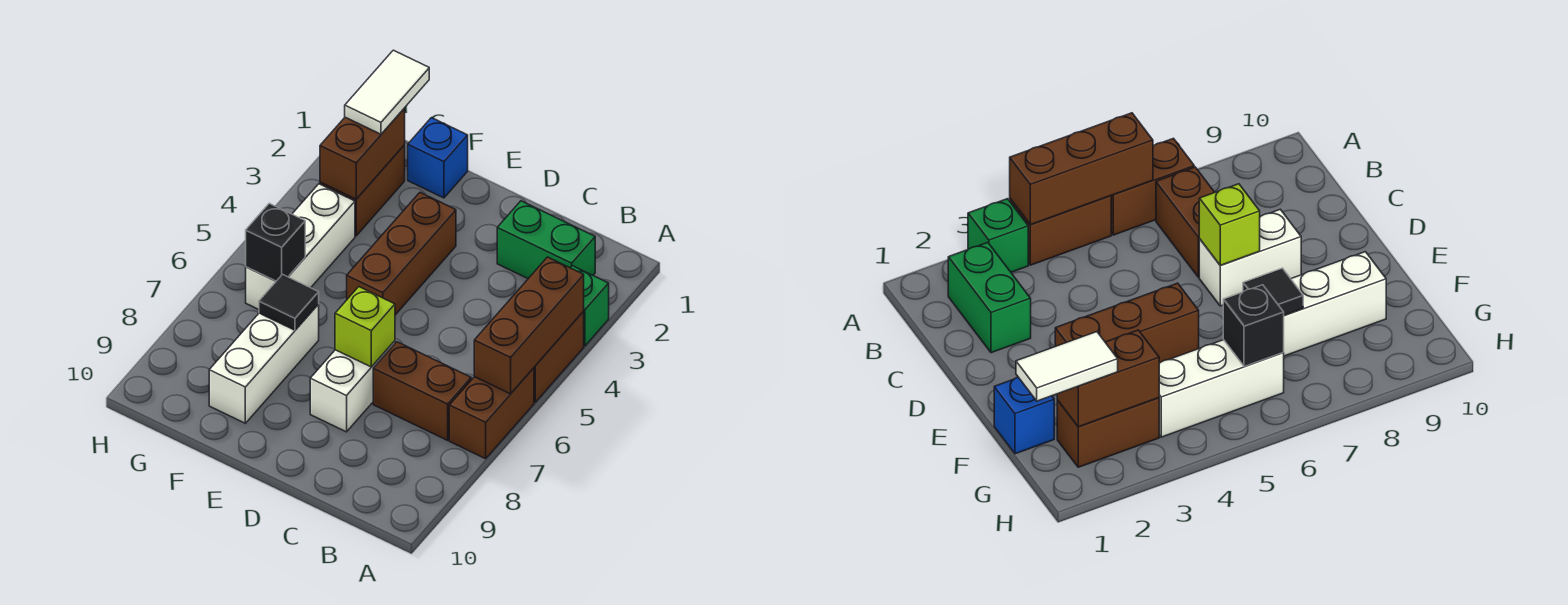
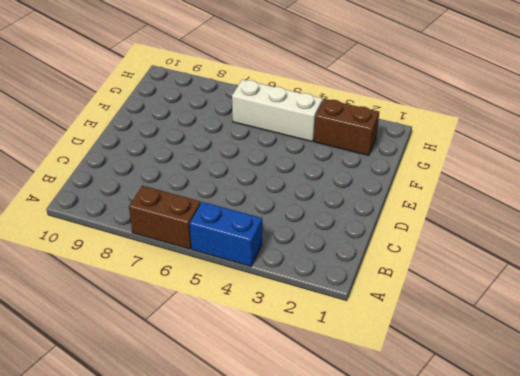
blue brick A4:A5 level 1 -> brown brick A4:A5 level 1
none -> green brick A3 level 1
none -> green brick B2:C2 level 1
none -> brown brick B7:C7 level 1

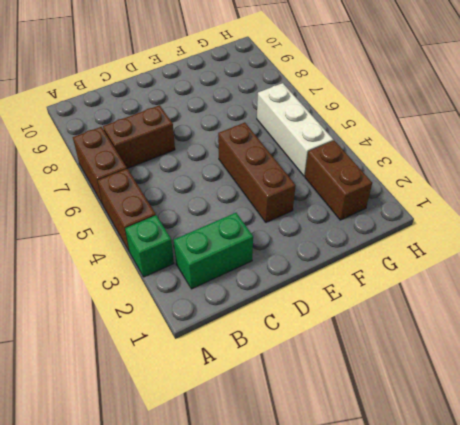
none -> white brick D7:D8 level 1
none -> blue brick F1 level 1
none -> white brick F7:F9 level 1

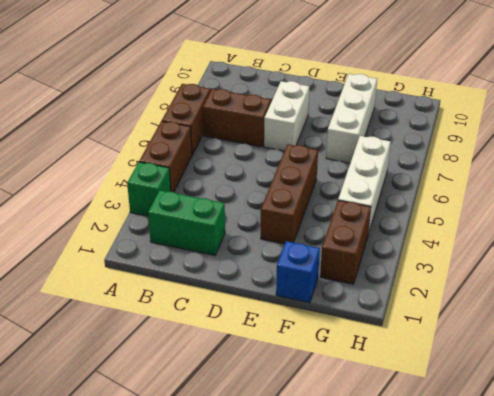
none -> brown brick A4:A6 level 2
none -> lime brick D7 level 2
none -> black tile F7 level 2

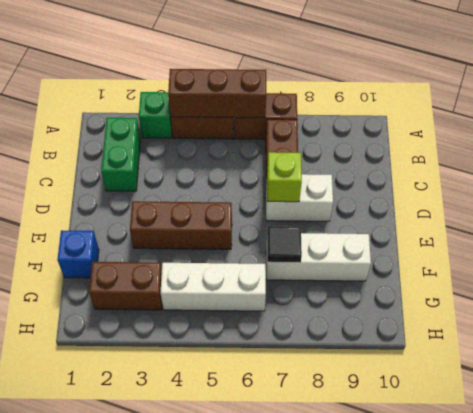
none -> brown brick G2:G3 level 2
none -> black brick G6 level 2
none -> white tile G1:G2 level 3

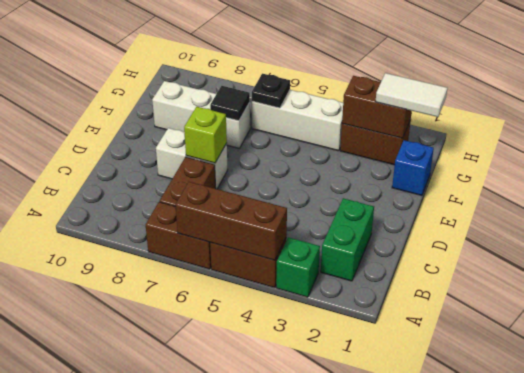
black plate G6 level 2 -> black brick G6 level 2
none -> brown brick E3:E5 level 1

